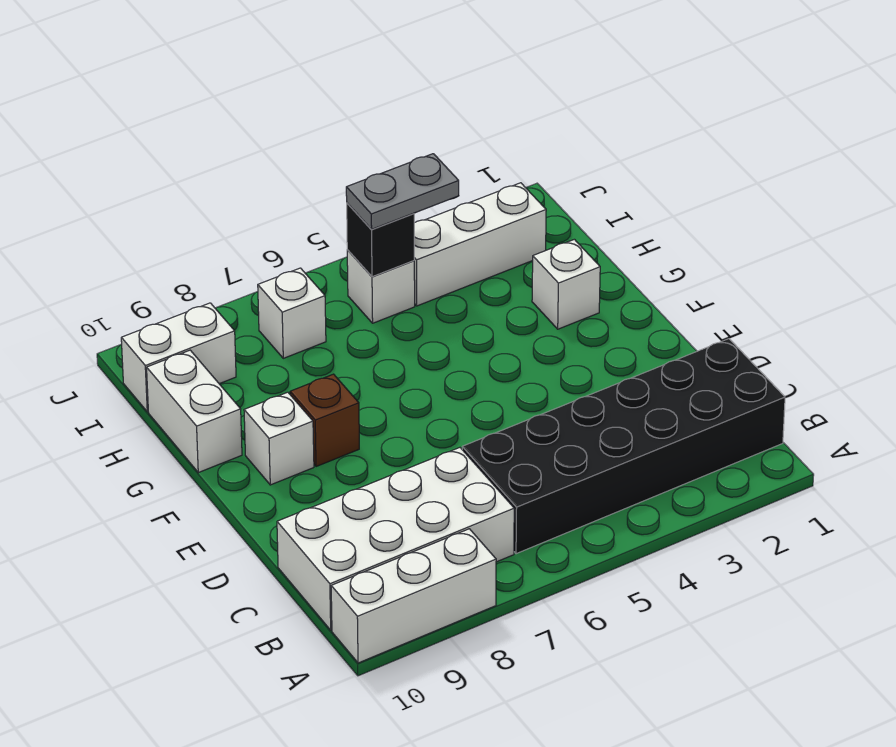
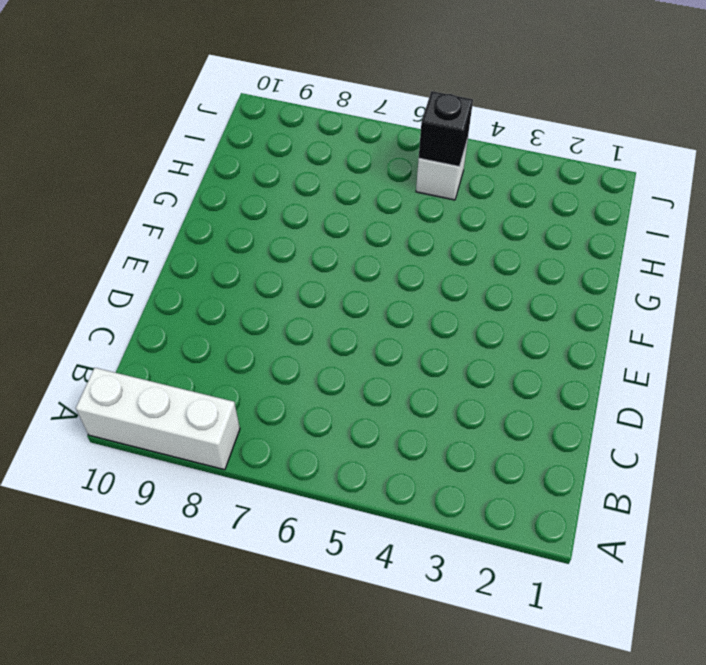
none -> black brick B1:C6 level 1
none -> white brick B7:C10 level 1
none -> brown brick F8 level 1

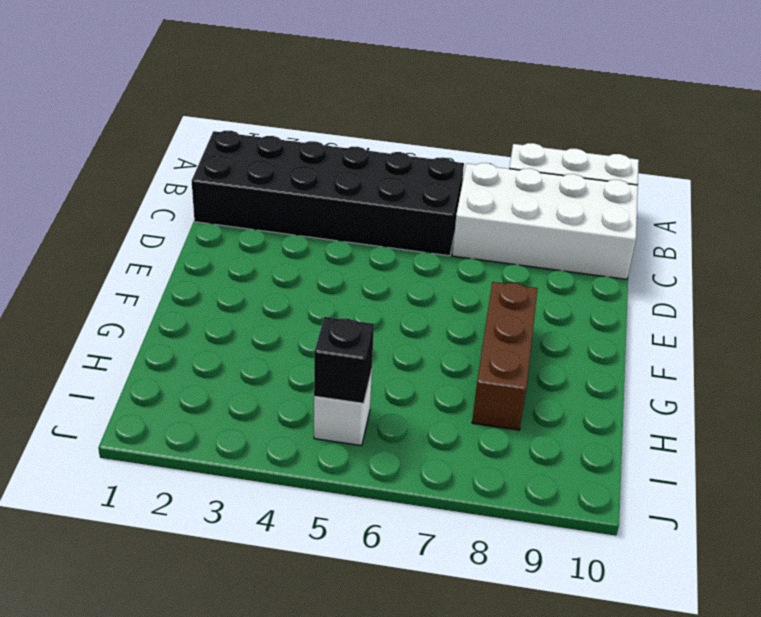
brown brick F8:H8 level 1 -> brown brick F8 level 1
none -> white brick F9 level 1
none -> white brick G2 level 1
none -> white brick G10:H10 level 1

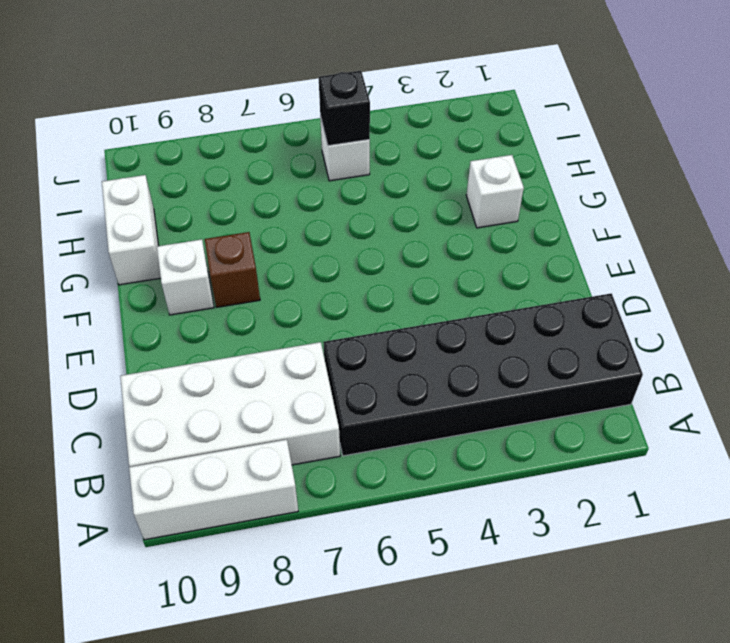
none -> white brick I2:I4 level 1
none -> white brick I7 level 1
none -> white brick I9:I10 level 1

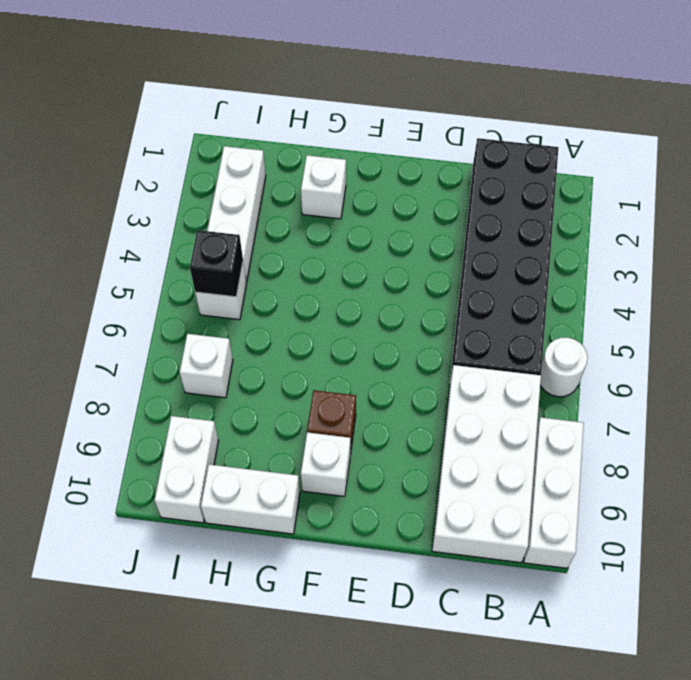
white round brick A6 level 1 -> none
none -> grey plate I4:I5 level 3

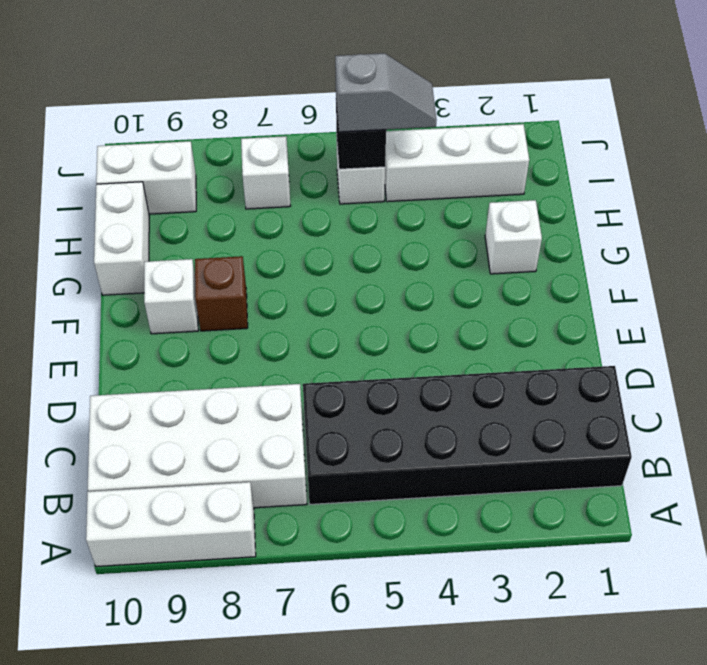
grey slope I4:I5 level 3 top 5 -> grey plate I4:I5 level 3

